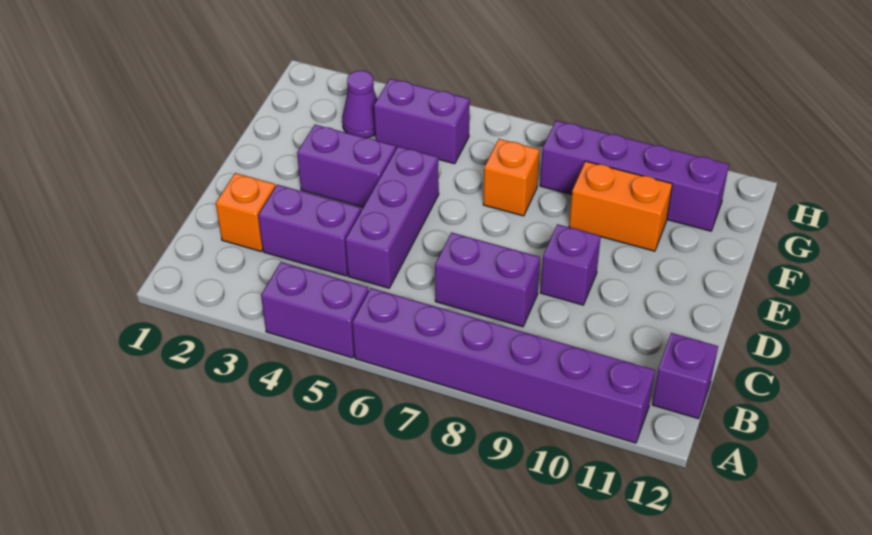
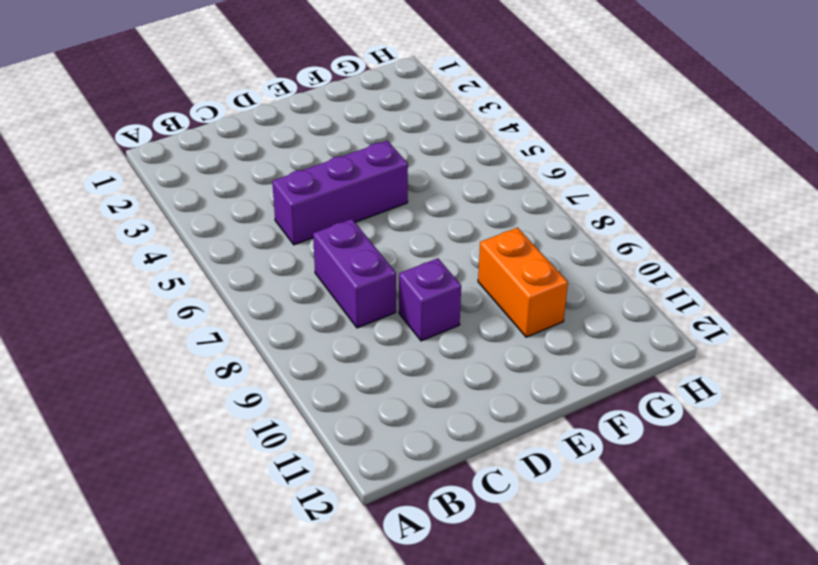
none -> purple brick A4:A5 level 1
none -> purple brick A6:A11 level 1
none -> purple brick B12 level 1

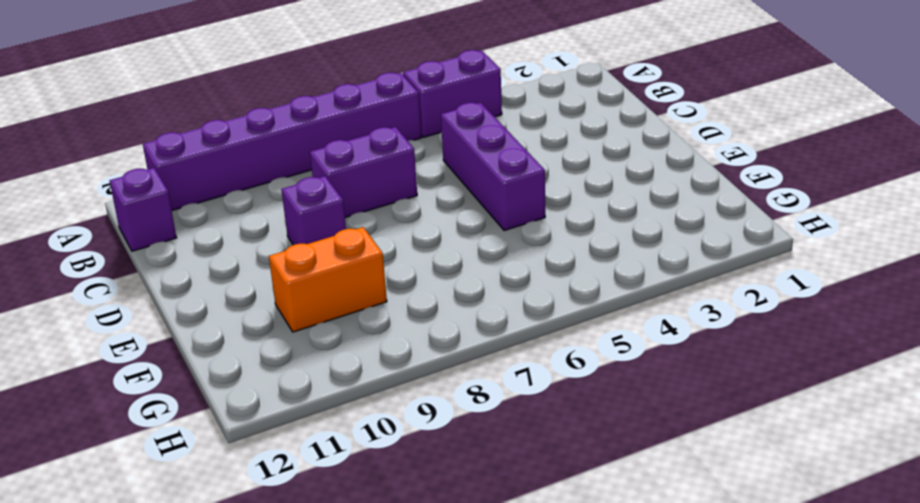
none -> orange brick C2 level 1
none -> purple brick C3:C4 level 1
none -> purple brick E3:E4 level 1

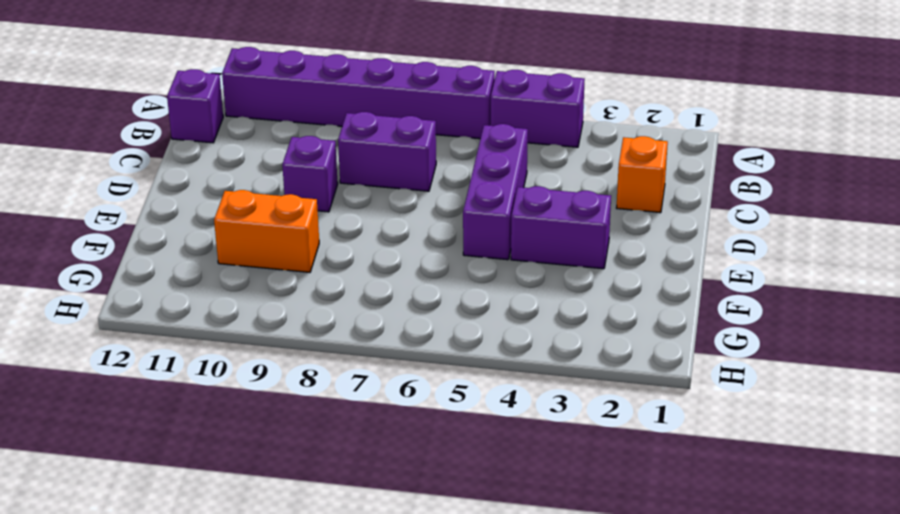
none -> purple brick C3:C4 level 1
none -> orange brick F7 level 1
none -> purple cone G3 level 1

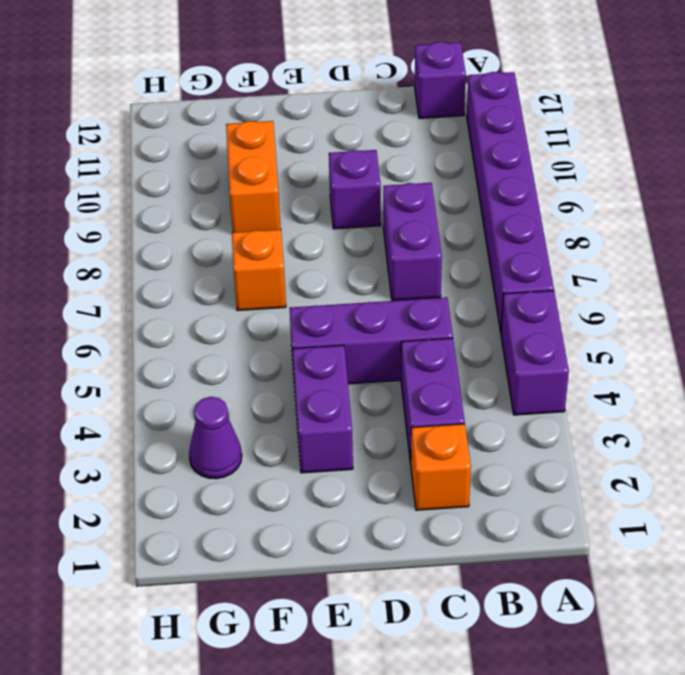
none -> purple brick G4:G5 level 1
none -> purple brick G8:G11 level 1

